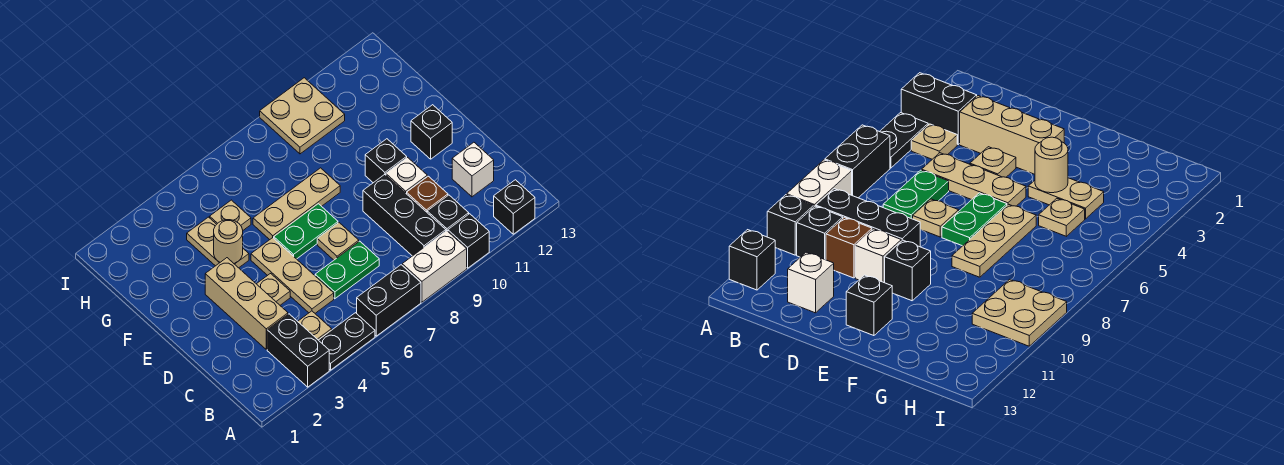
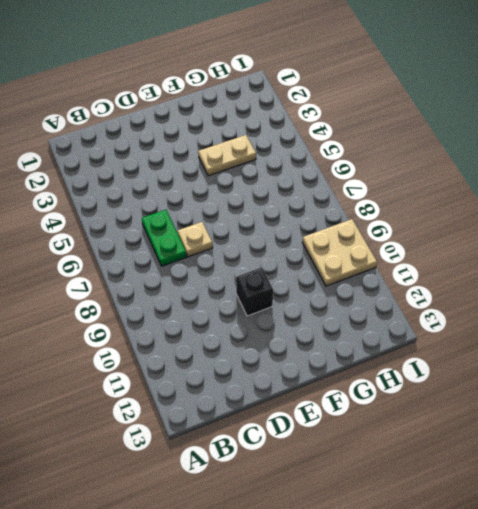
none -> black brick A3:B3 level 1
none -> black plate A4:A5 level 1
none -> black brick A6:A7 level 1

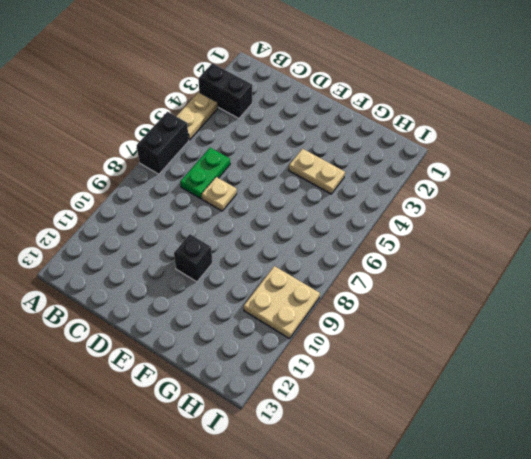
tan plate A4:A5 level 1 -> black plate A4:A5 level 1
none -> white brick A8:A9 level 1
none -> black brick A10 level 1
none -> black brick A12 level 1

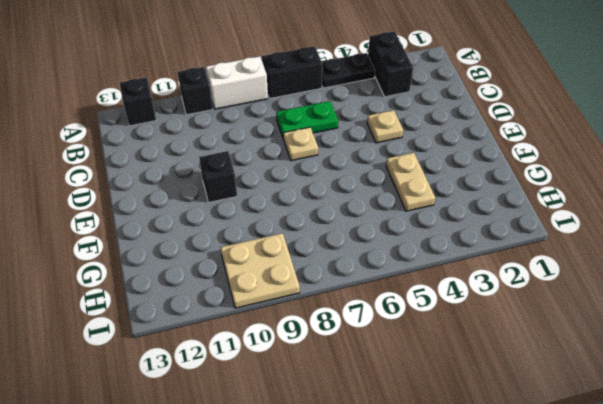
none -> tan plate B4 level 1
none -> black brick B9:D9 level 1
none -> black brick B10 level 1

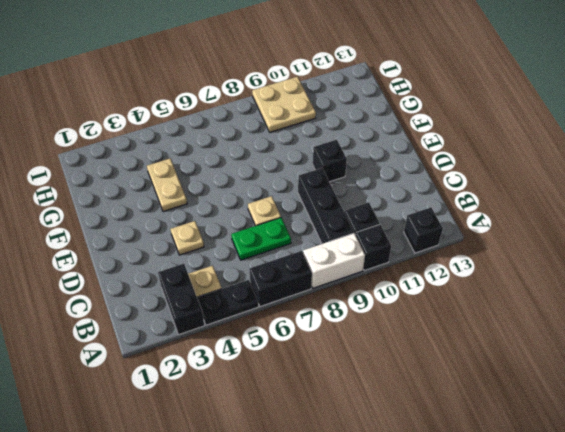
none -> tan brick C3:E3 level 1
none -> tan plate C5:E5 level 1
none -> brown brick C10 level 1

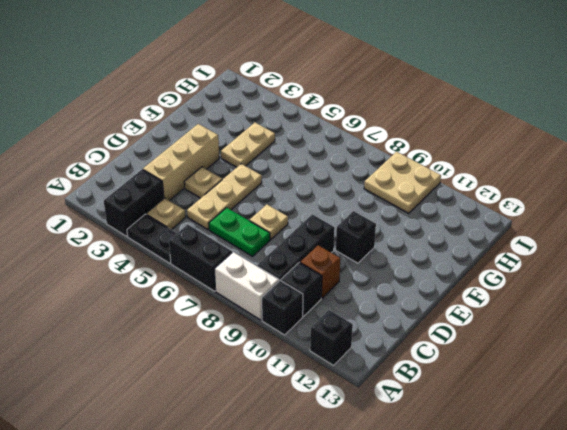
none -> white brick C12 level 1
none -> white brick D10 level 1
none -> green plate E6:E7 level 1

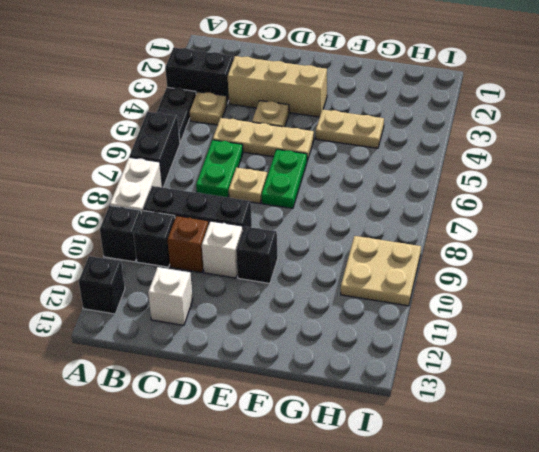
none -> black brick E12 level 1
none -> tan plate F6:F8 level 1
none -> tan plate G5 level 1

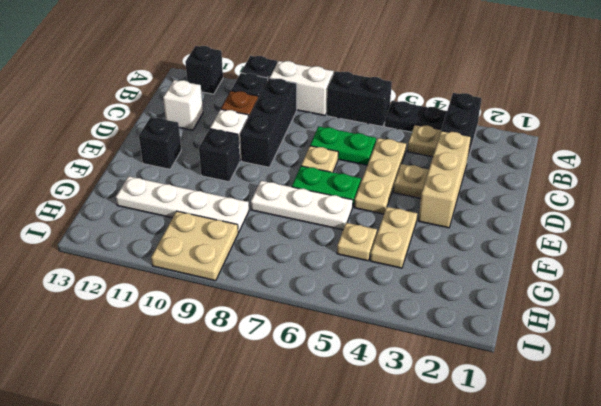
white plate F6:F8 level 1 -> tan plate F6:F8 level 1
white plate G9:G12 level 1 -> none
none -> tan round brick F4 level 2

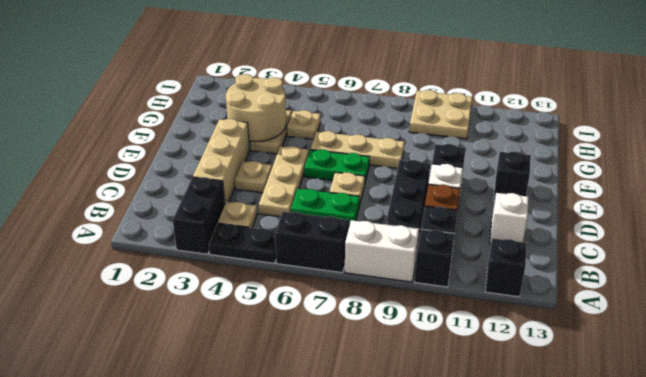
tan round brick F3:G4 level 2 -> tan round brick F4 level 2

